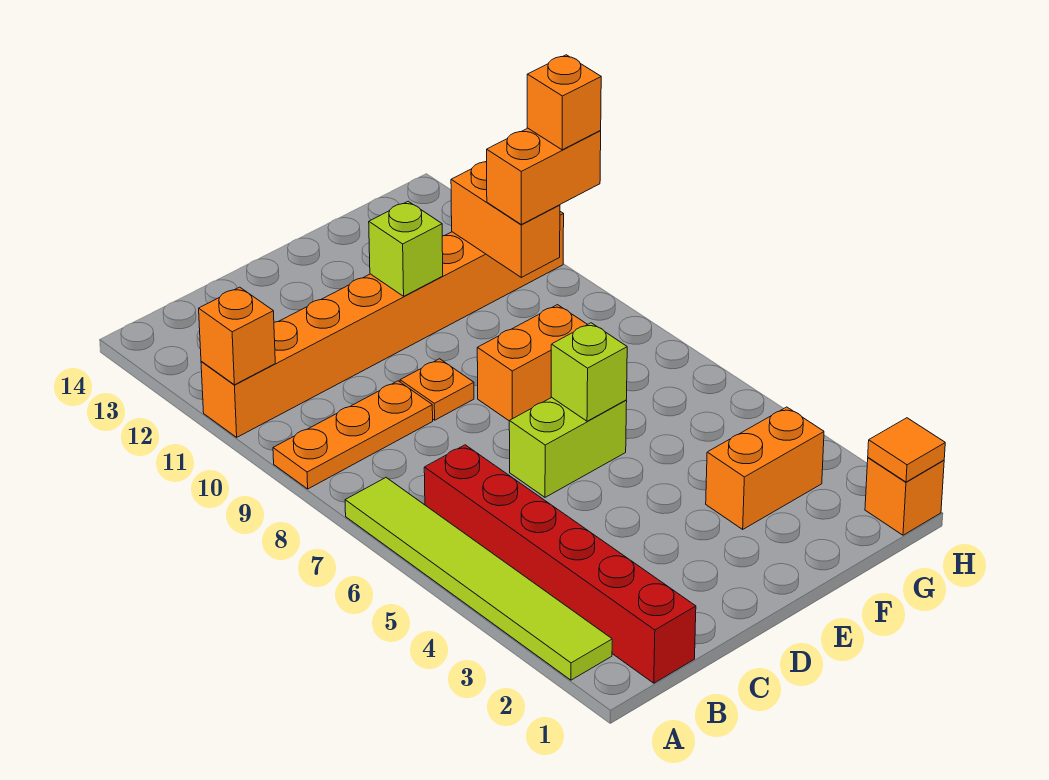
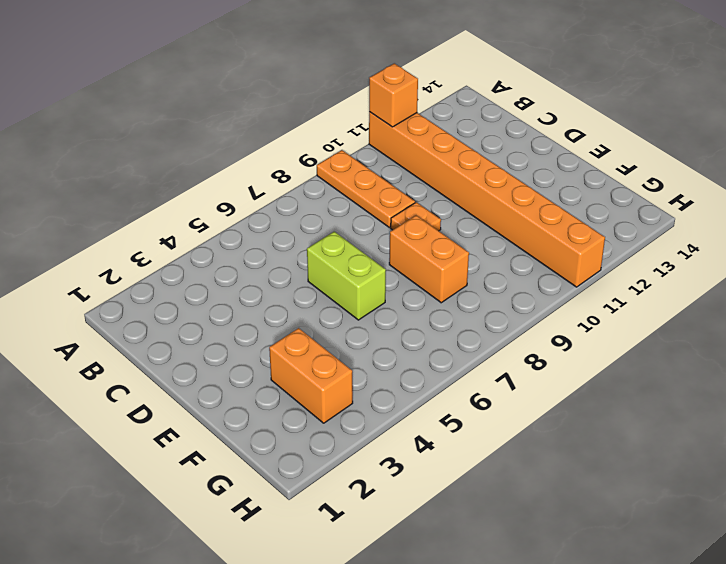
none -> lime tile A2:A7 level 1
none -> red brick B1:B6 level 1
none -> orange brick H1 level 1

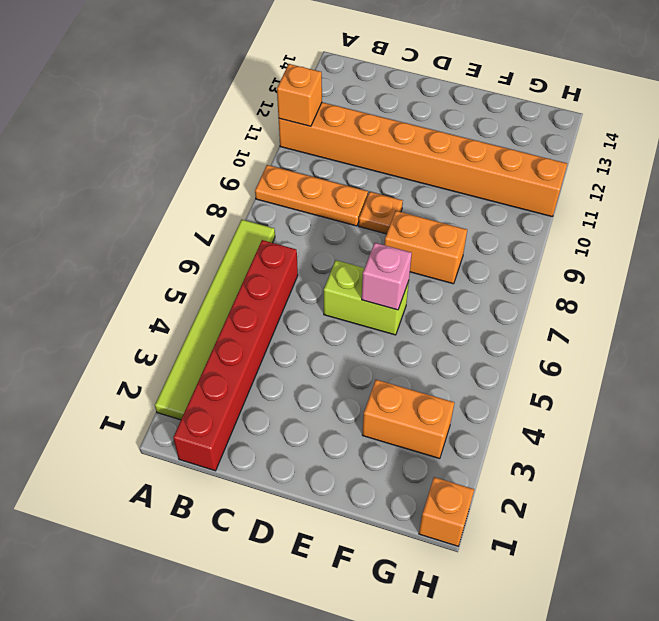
pink brick E6 level 2 -> lime brick E6 level 2
none -> lime brick E11 level 2
none -> orange brick G10:G11 level 2
none -> orange tile H1 level 2

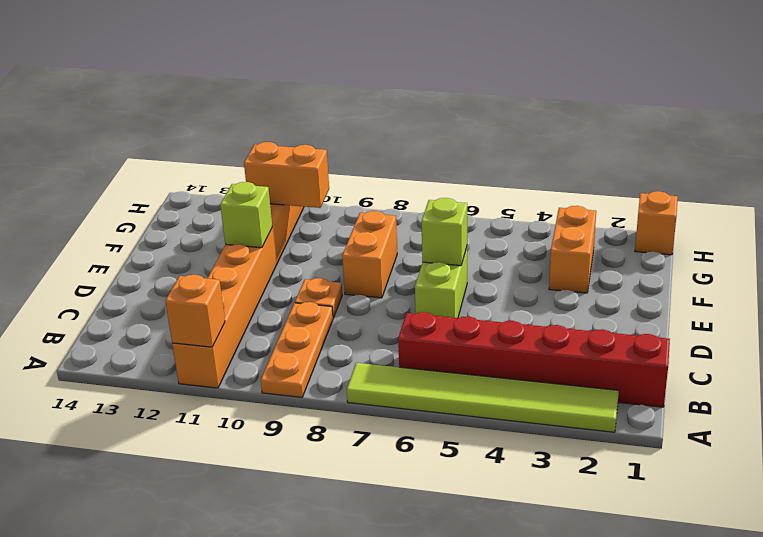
none -> orange tile H1 level 2
none -> orange brick G10:H10 level 3
none -> orange brick H10 level 4

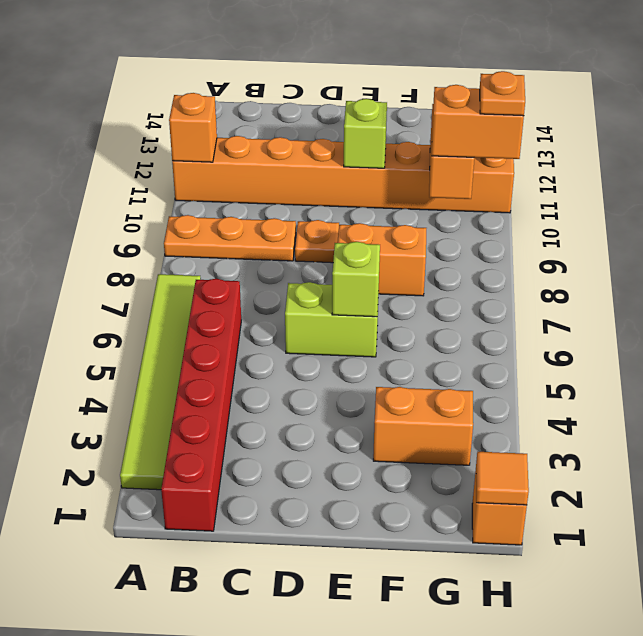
orange plate H10 level 4 -> orange brick H10 level 4

